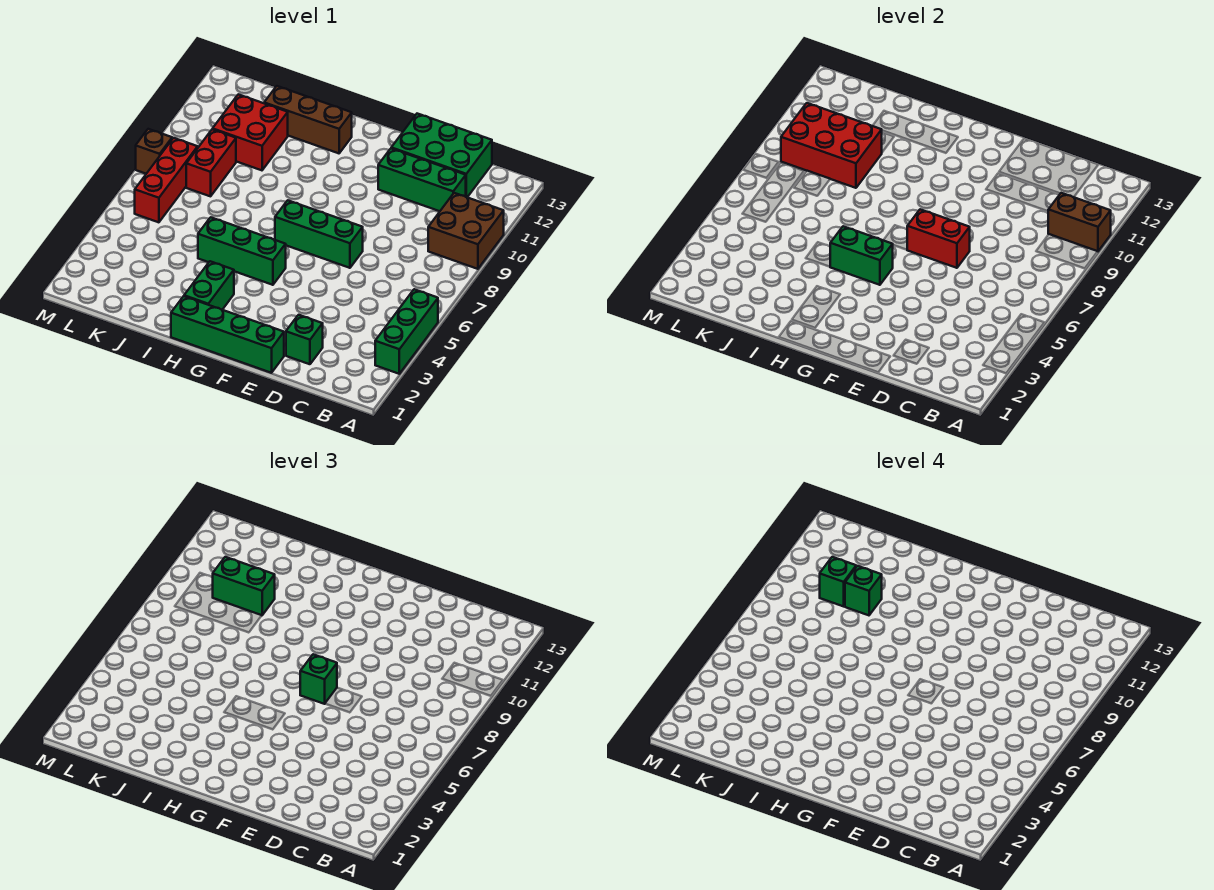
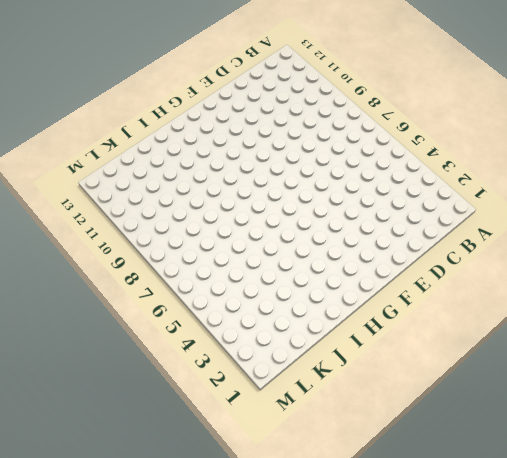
none -> green brick A3:A5 level 1
none -> brown brick A9:B10 level 1
none -> green brick C11:E11 level 1

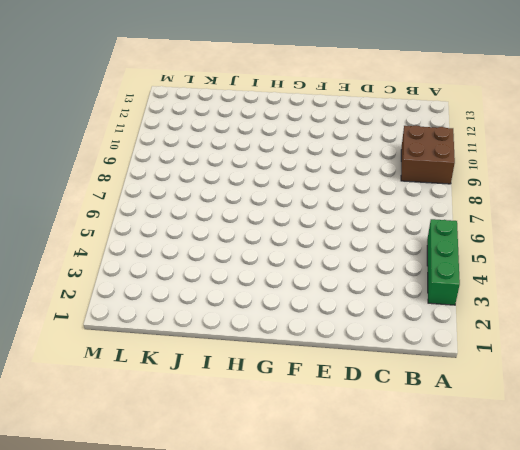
none -> green brick C11:E11 level 1
none -> green brick C12:E13 level 1
none -> green brick D2 level 1

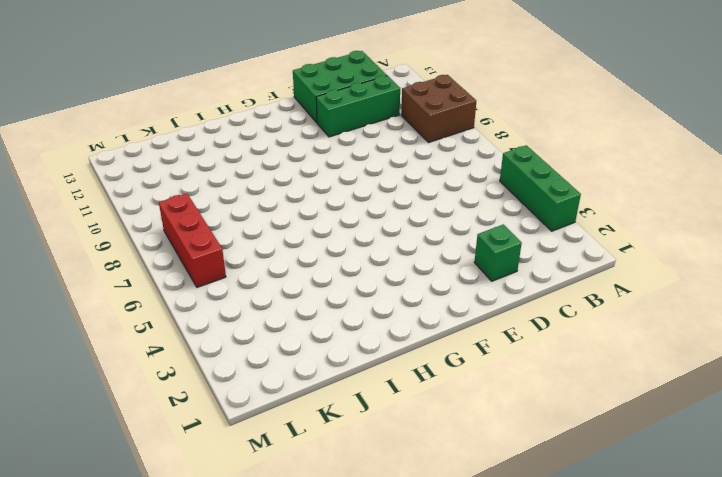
none -> green brick E1:H1 level 1
none -> green brick E7:G7 level 1
none -> green brick G5:I5 level 1

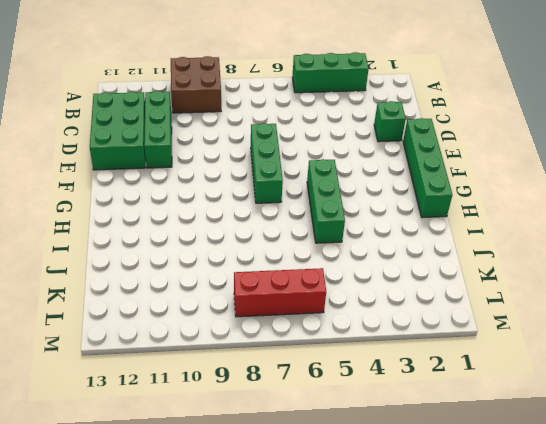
none -> green brick H2:H3 level 1
none -> brown brick H12:J12 level 1
none -> red brick J10:K11 level 1

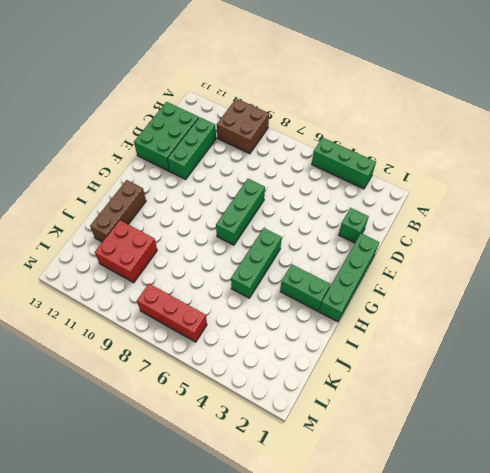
none -> red brick K8:K9 level 1
none -> brown brick M8 level 1
none -> brown brick A10:B10 level 2

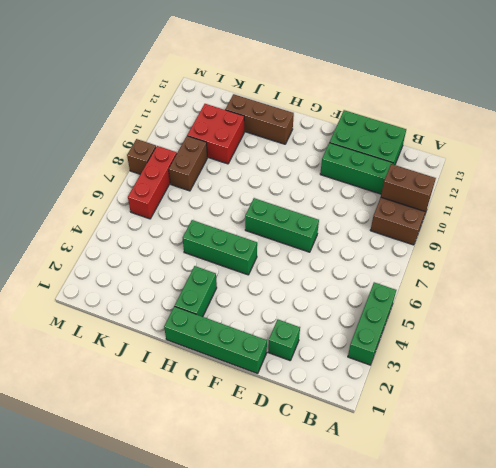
brown brick K8:K9 level 1 -> red brick K8:K9 level 1
none -> red brick E7:F7 level 2
none -> green brick G5:H5 level 2
none -> red brick J9:L10 level 2

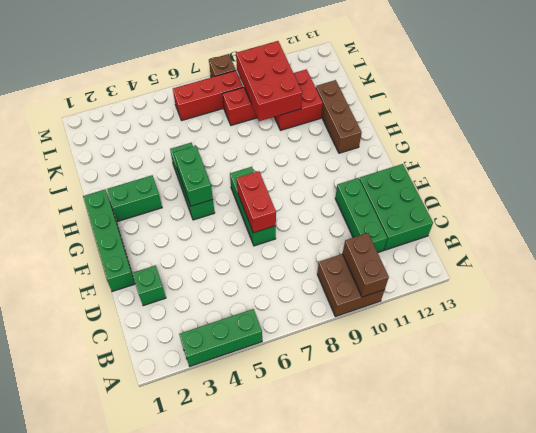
none -> green brick F7 level 3
none -> green brick J10:K10 level 3
none -> green brick J10 level 4

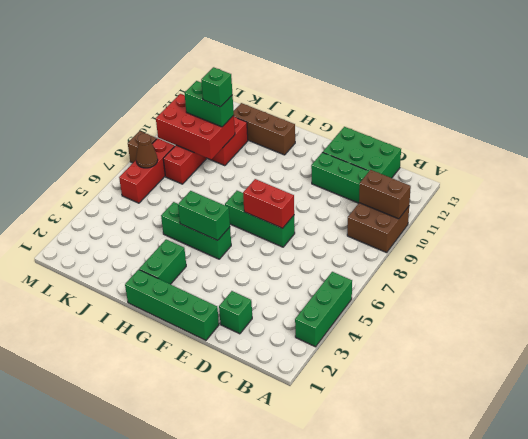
brown cone L7 level 2 -> none
none -> green brick F7 level 3
none -> green brick K10 level 4

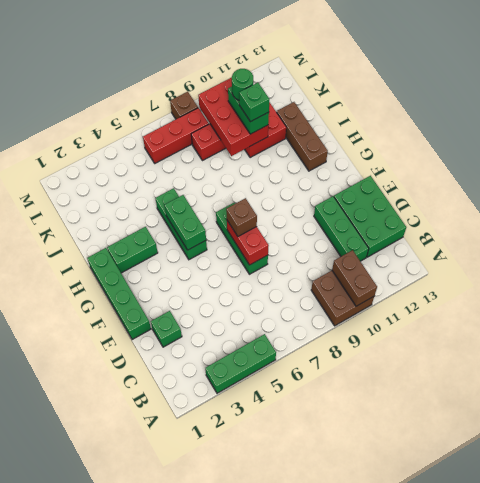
brown brick F7 level 3 -> green brick F7 level 3
green round brick K10 level 4 -> green brick K10 level 4

